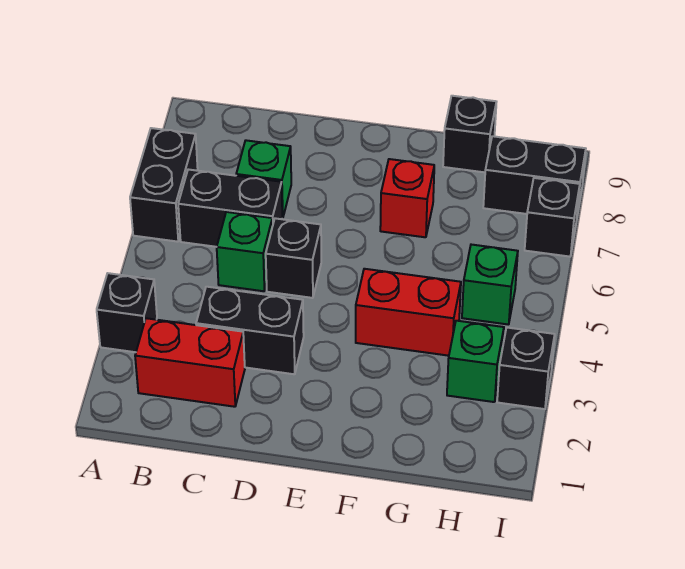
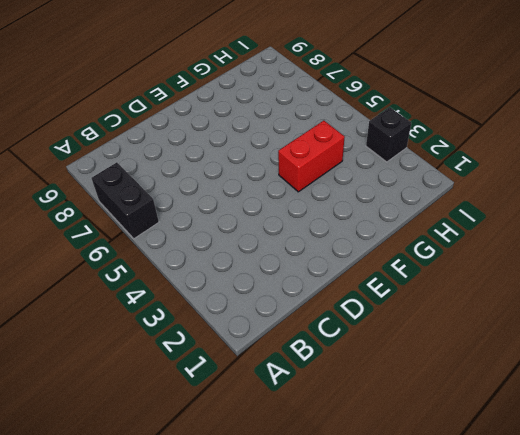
none -> black brick A3 level 1
none -> red brick B2:C2 level 1
none -> black brick B6:C6 level 1

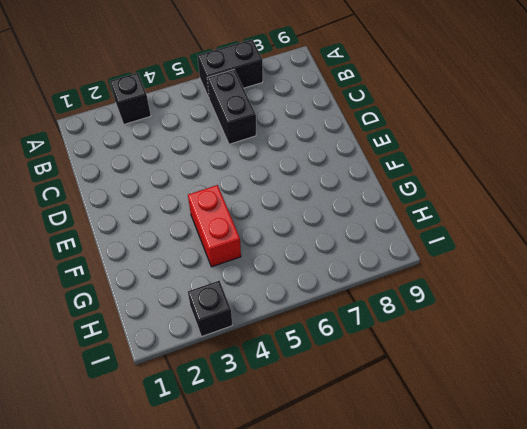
none -> red brick B2:C2 level 1
none -> black brick C3:D3 level 1
none -> green brick C5 level 1

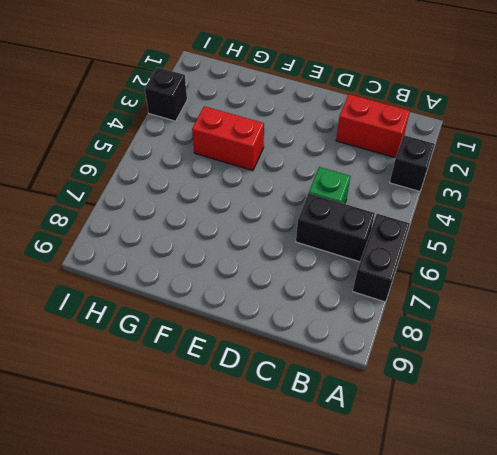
none -> black brick C3:D3 level 1
none -> green brick C7 level 1
none -> black brick D5 level 1

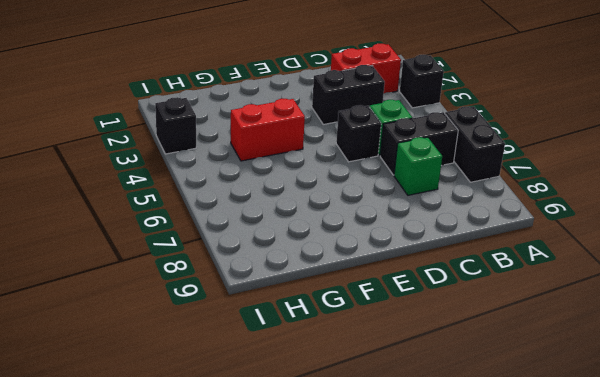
none -> red brick F7 level 1
none -> black brick G9 level 1
none -> green brick H3 level 1

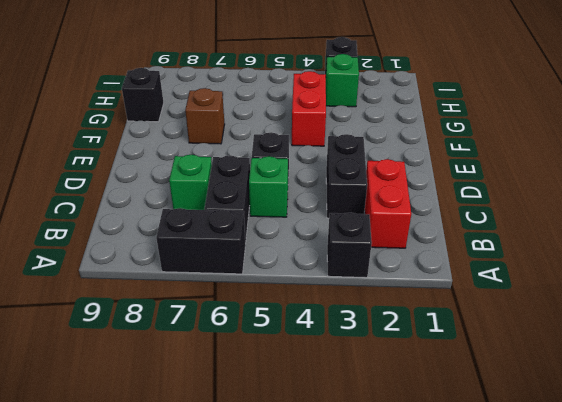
brown brick F7 level 1 -> red brick F7 level 1
none -> green brick H5 level 1
none -> black brick H8:I8 level 1
none -> black brick I7 level 1

